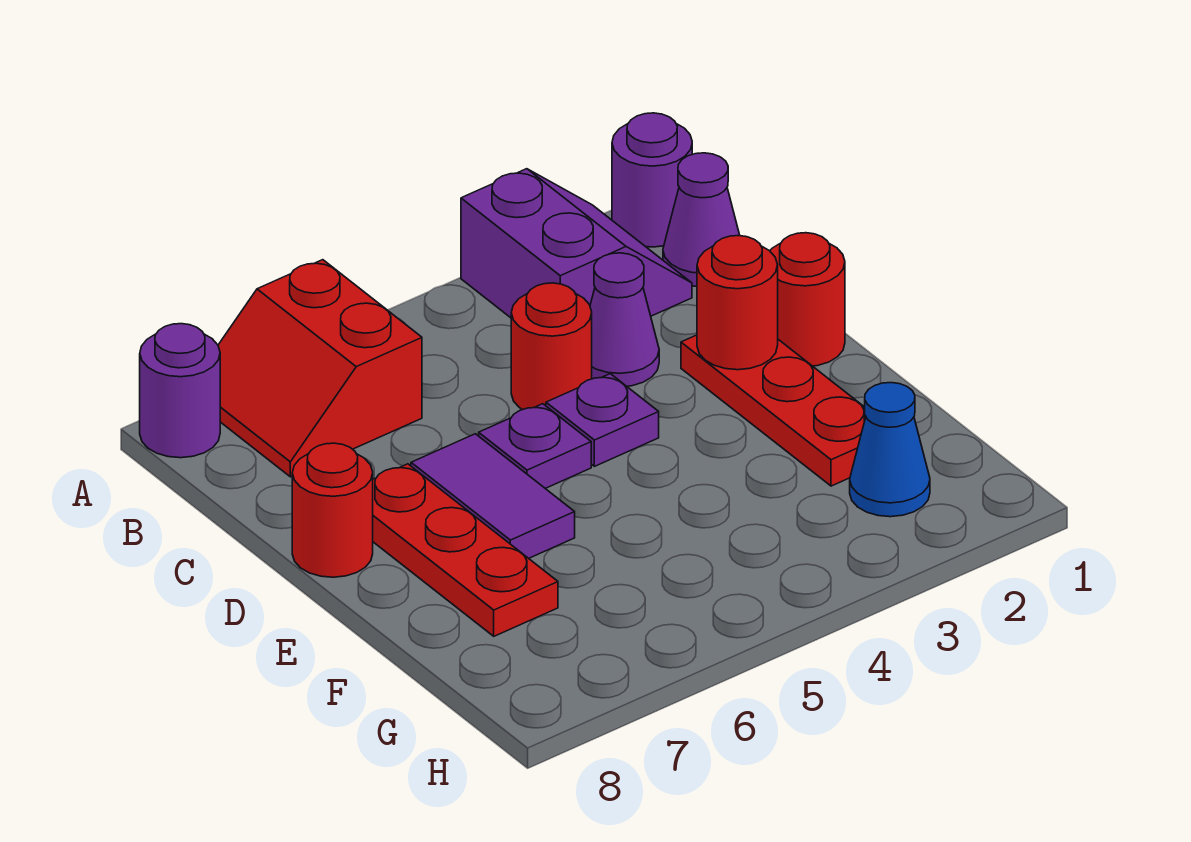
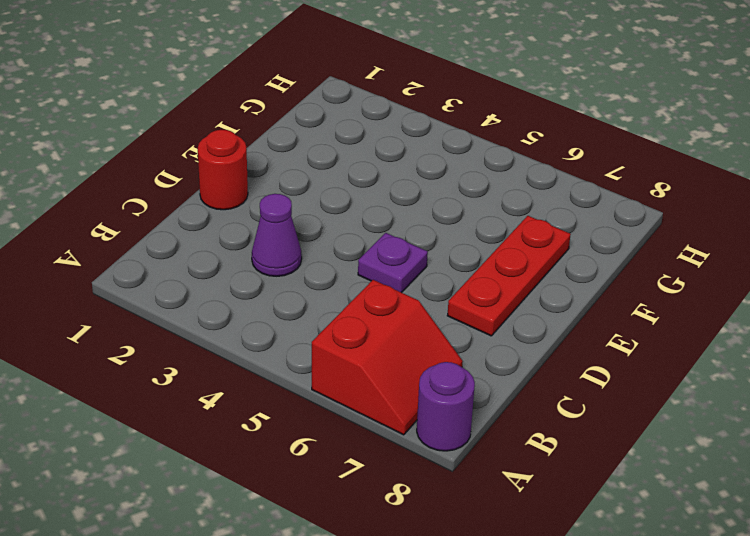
none -> purple round brick A1 level 1
none -> purple slope A2:B3 level 1 top 3
none -> purple cone B1 level 1

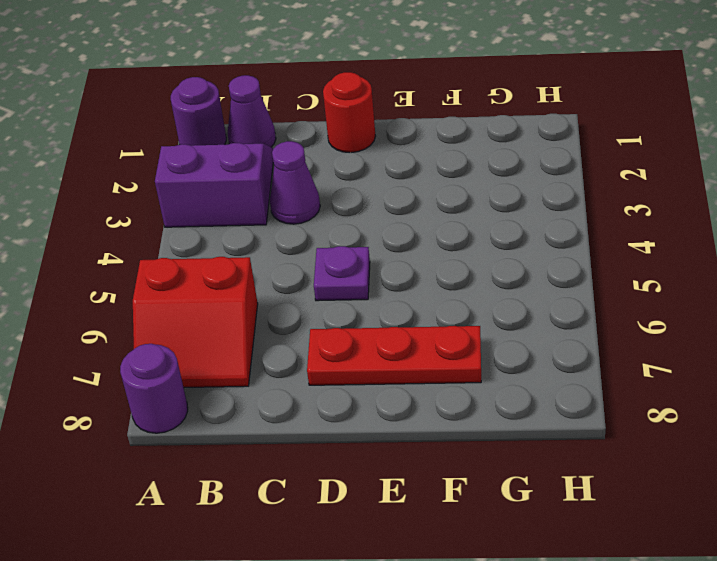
none -> red round brick C4 level 1
none -> red plate D2:F2 level 1
none -> purple plate D4 level 1

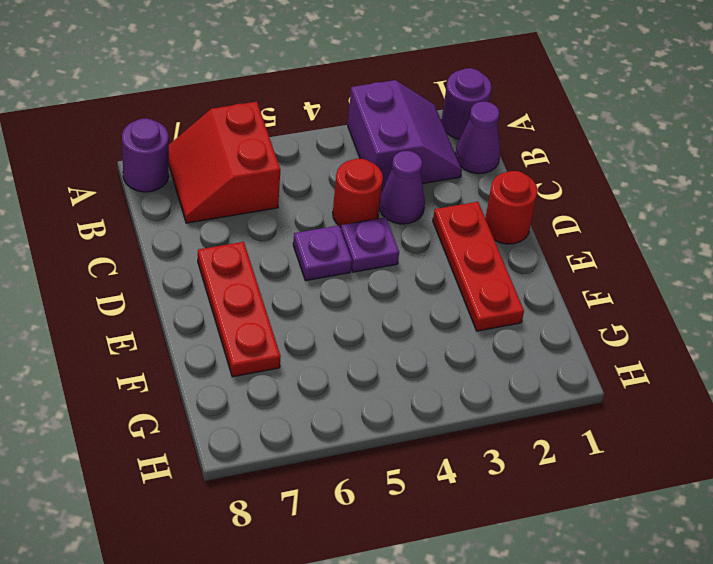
none -> purple tile D6:E6 level 1
none -> red round brick D8 level 1
none -> blue cone G2 level 1

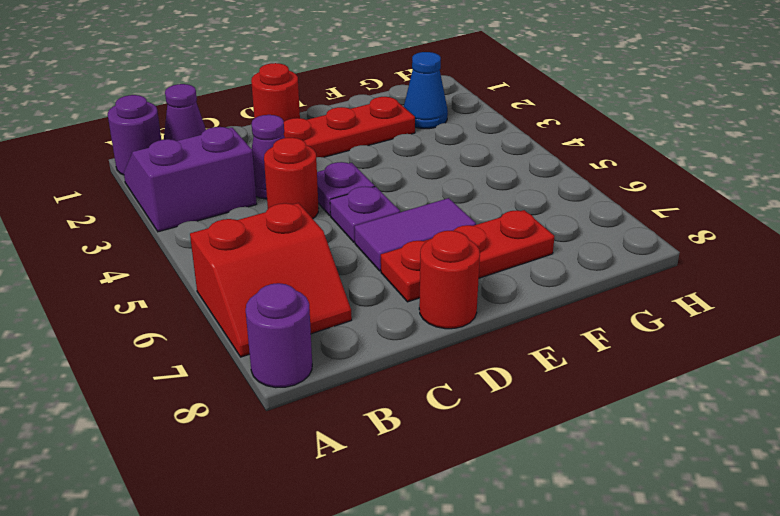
none -> red round brick D2 level 2

